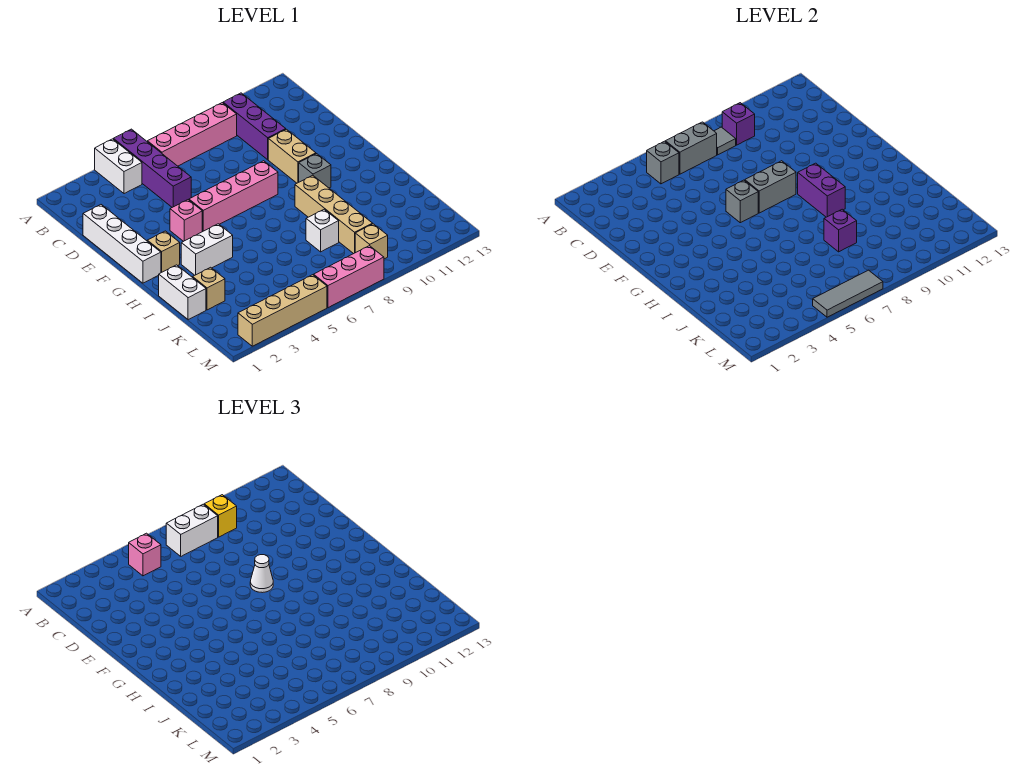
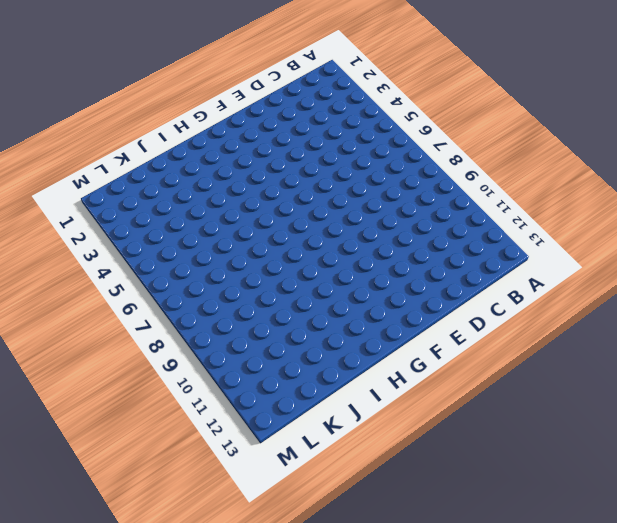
none -> white brick A4:B4 level 1
none -> purple brick A5:D5 level 1
none -> pink brick B6:B9 level 1
none -> purple brick B10:D10 level 1

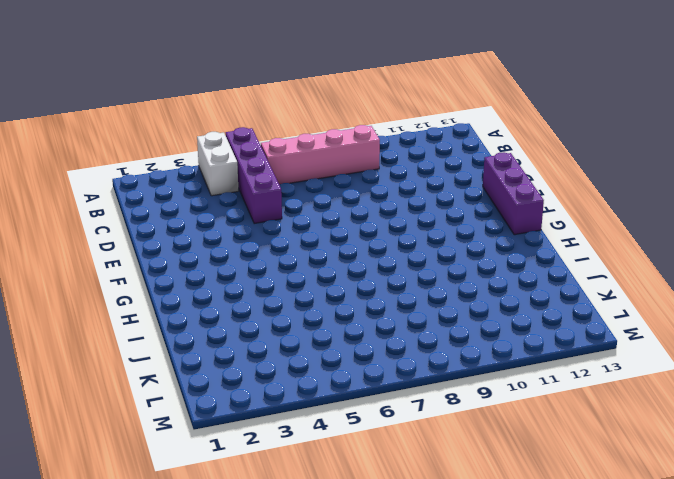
purple brick E13:G13 level 1 -> purple brick B10:D10 level 1
none -> white brick D1:G1 level 1
none -> tan brick E10:F10 level 1
none -> pink brick F4 level 1
none -> pink brick F5:F8 level 1

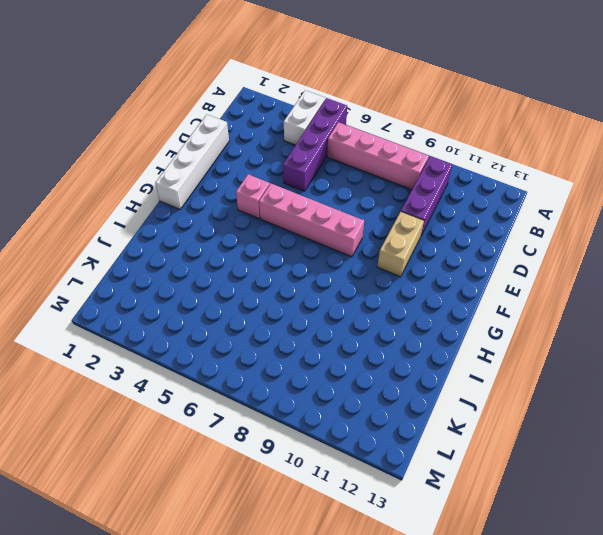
none -> tan brick G2 level 1
none -> grey brick G10 level 1
none -> white brick H3:H4 level 1
none -> tan brick H9:K9 level 1

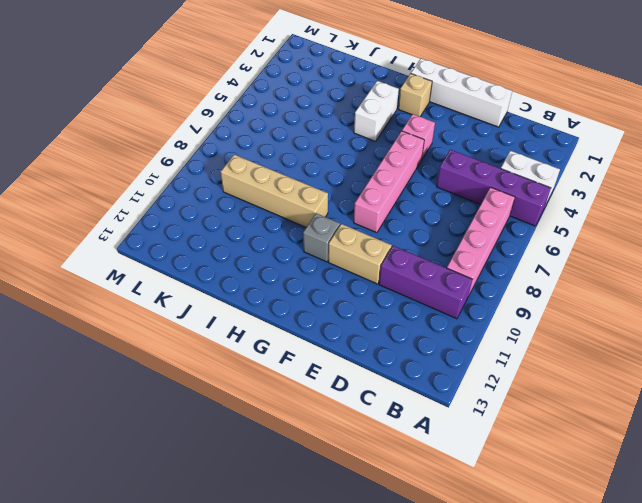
none -> white brick I1:J1 level 1
none -> tan brick J2 level 1
none -> white brick J8 level 1
none -> tan brick L9 level 1

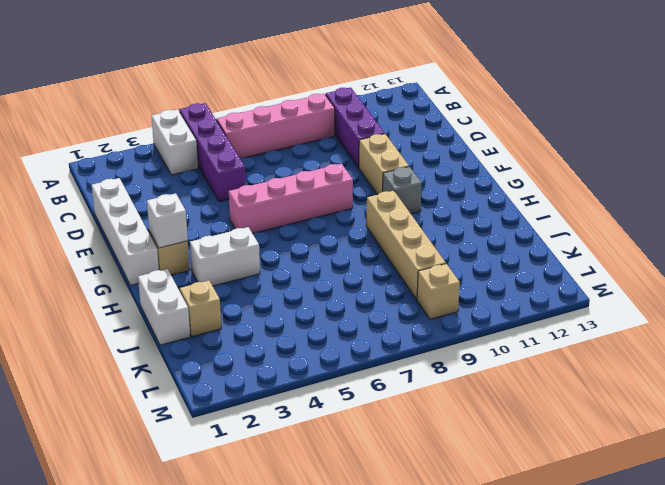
white brick G2 level 2 -> white brick J8 level 1
none -> pink brick F4 level 1
none -> tan brick M2:M5 level 1
none -> pink brick M6:M8 level 1
none -> grey brick B5 level 2

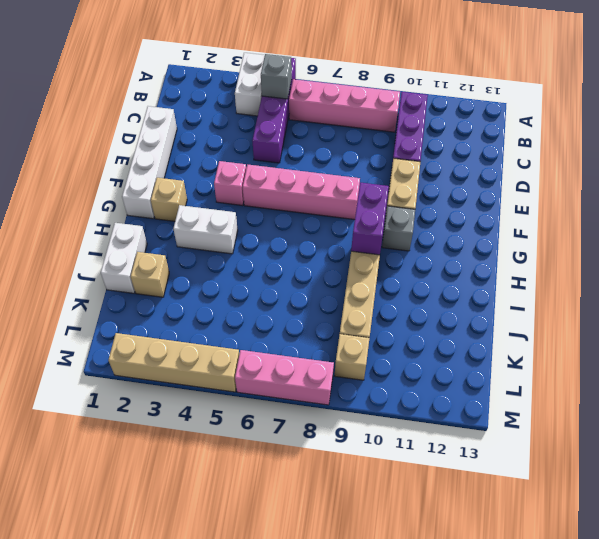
none -> white brick J8 level 1
none -> grey brick B6:B7 level 2
none -> grey tile B8 level 2
none -> purple brick B9 level 2

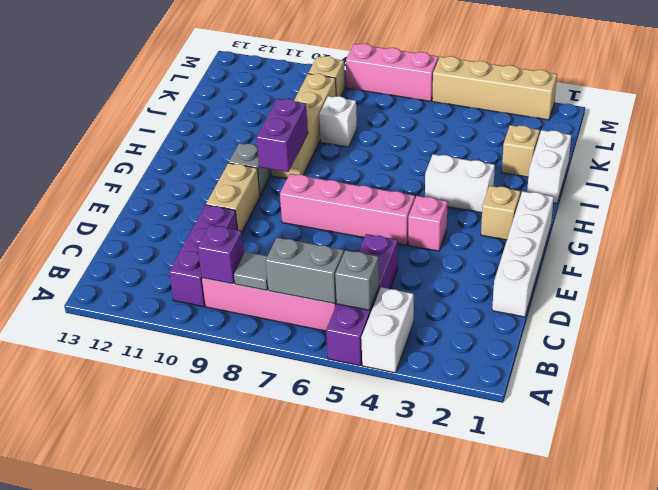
none -> grey brick F6 level 2
none -> grey brick F7:F8 level 2
none -> purple brick J8 level 2
none -> grey tile M5:M7 level 2

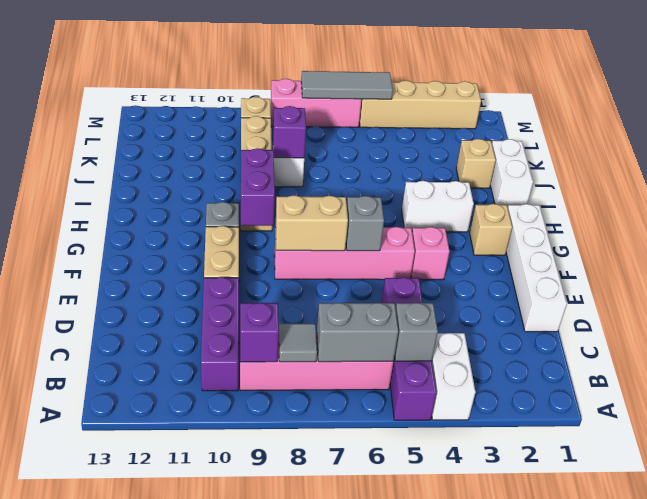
tan brick F7:F8 level 2 -> grey brick F7:F8 level 2
none -> pink brick B5 level 3
none -> white brick B7:B8 level 3
none -> yellow brick B9 level 3
none -> white cone F8 level 3

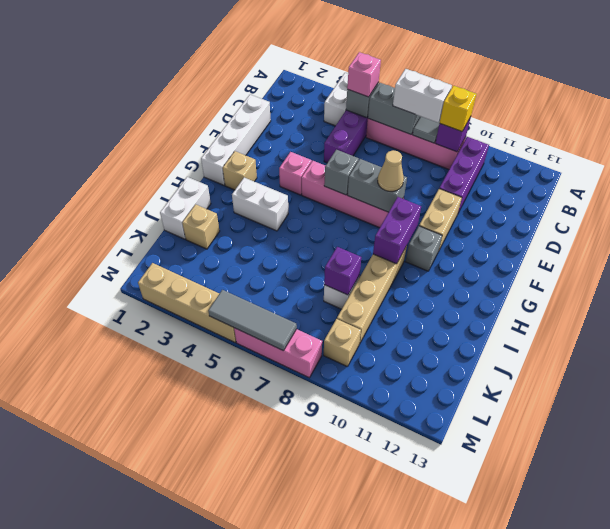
tan cone F8 level 3 -> white cone F8 level 3

